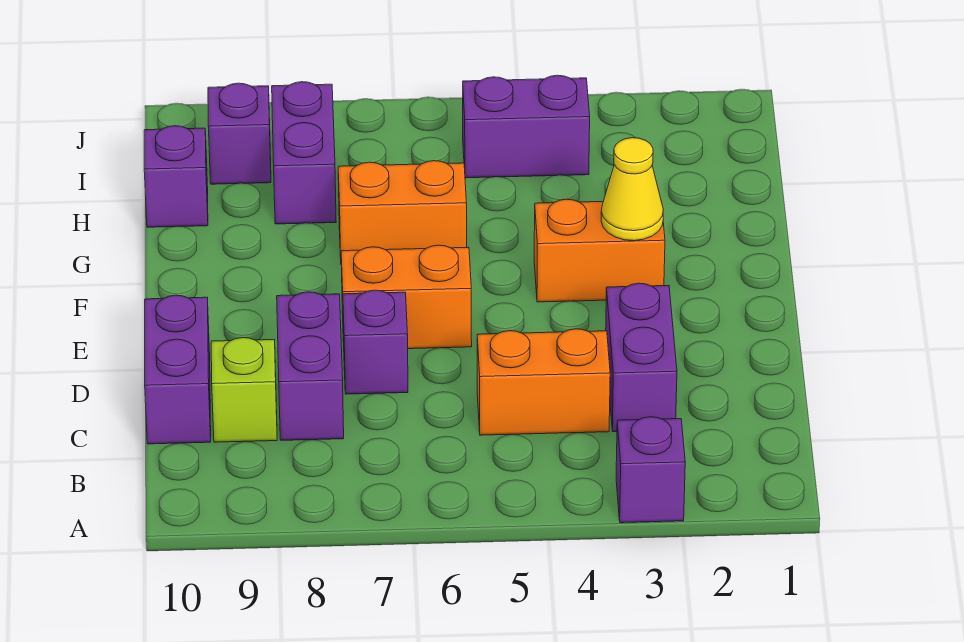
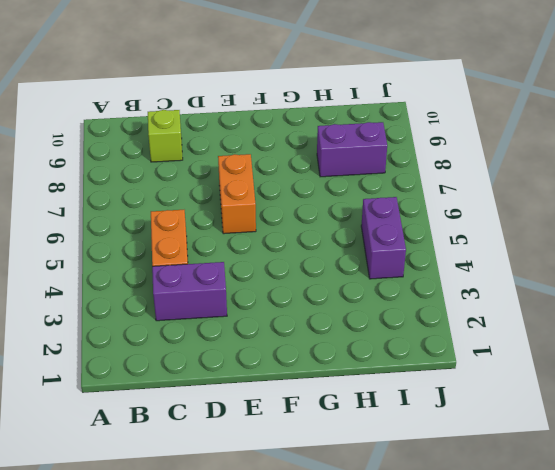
none -> purple brick A3 level 1
none -> purple brick C8:D8 level 1
none -> purple brick C10:D10 level 1

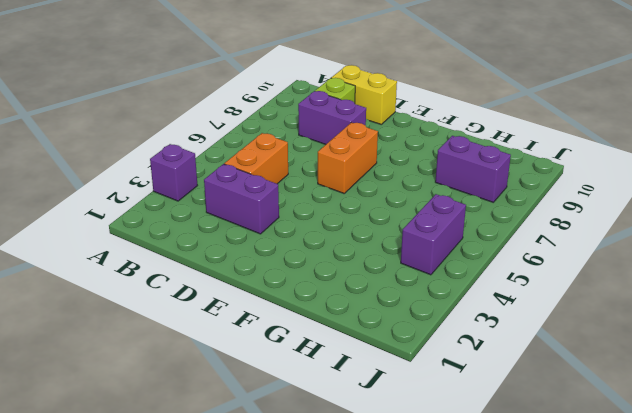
yellow brick C10:D10 level 1 -> purple brick C10:D10 level 1
none -> purple brick D7 level 1
none -> orange brick F3:F4 level 1
none -> orange brick G6:G7 level 1

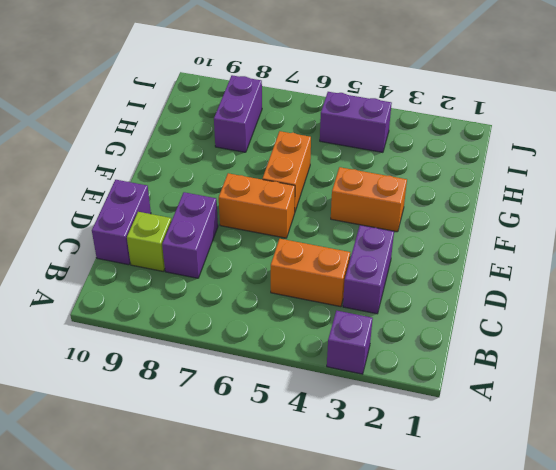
orange brick F6:G6 level 1 -> orange brick G6:G7 level 1
none -> purple brick D7 level 1
none -> purple brick H10 level 1
none -> purple brick I9 level 1

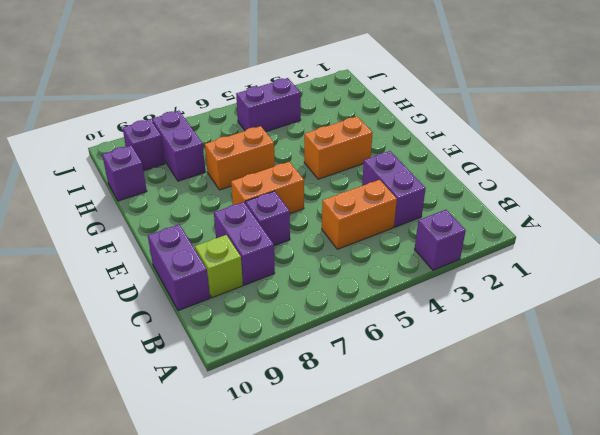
none -> yellow cone F3 level 2

